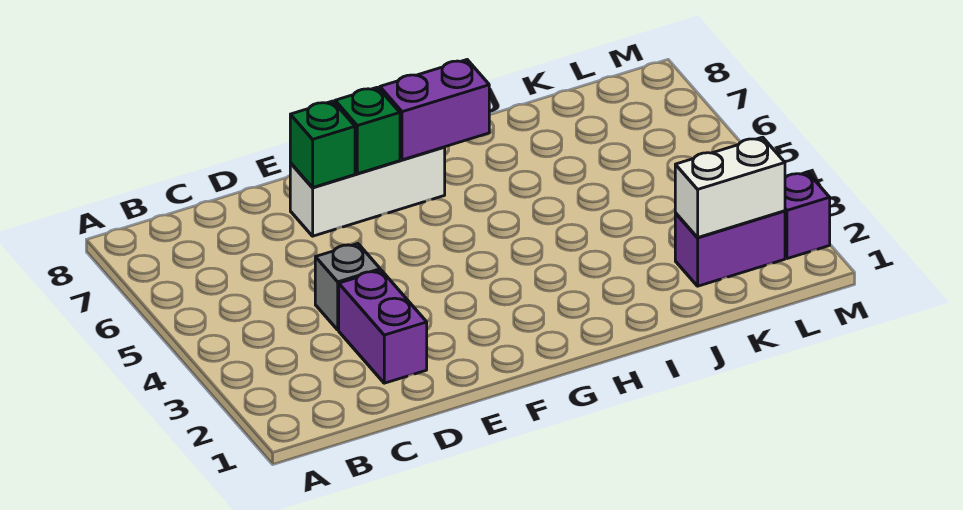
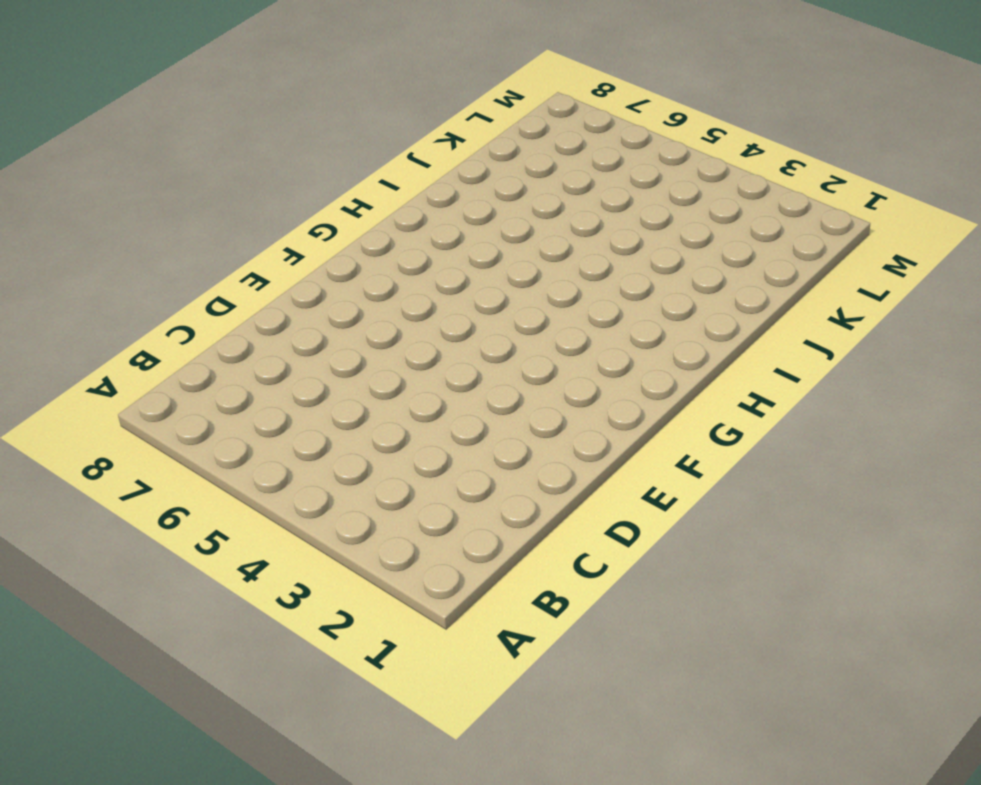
none -> purple brick D2:D3 level 1
none -> grey brick D4 level 1

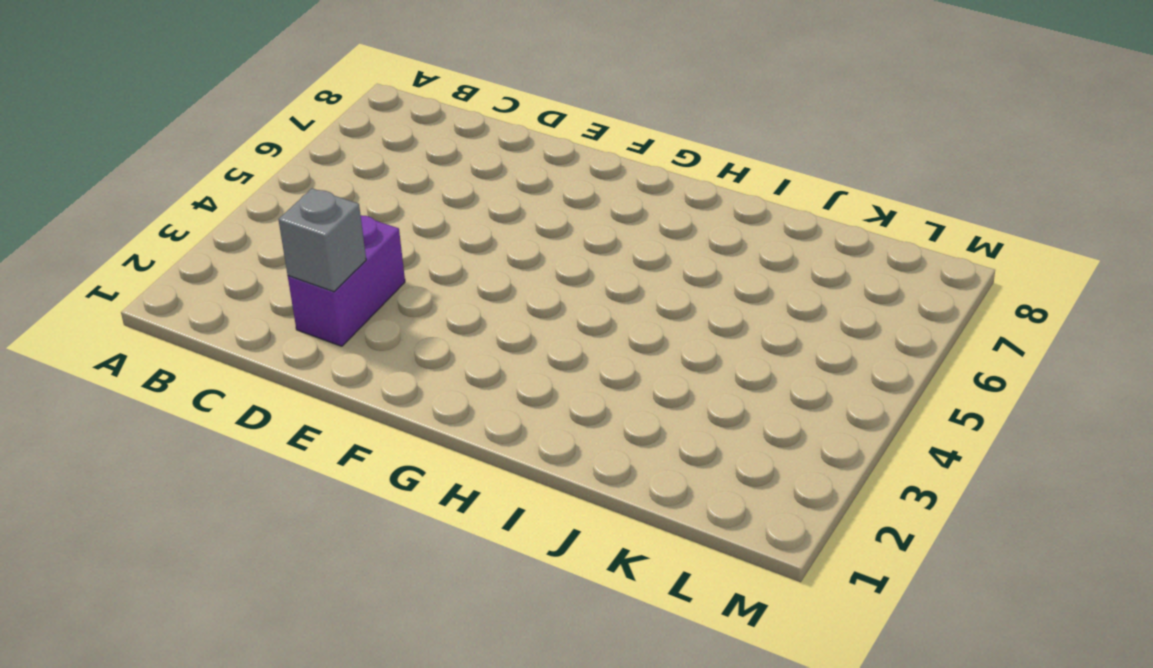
grey brick D2 level 2 -> grey brick D4 level 1
none -> white brick E7:G7 level 1
none -> purple brick K2:L2 level 1

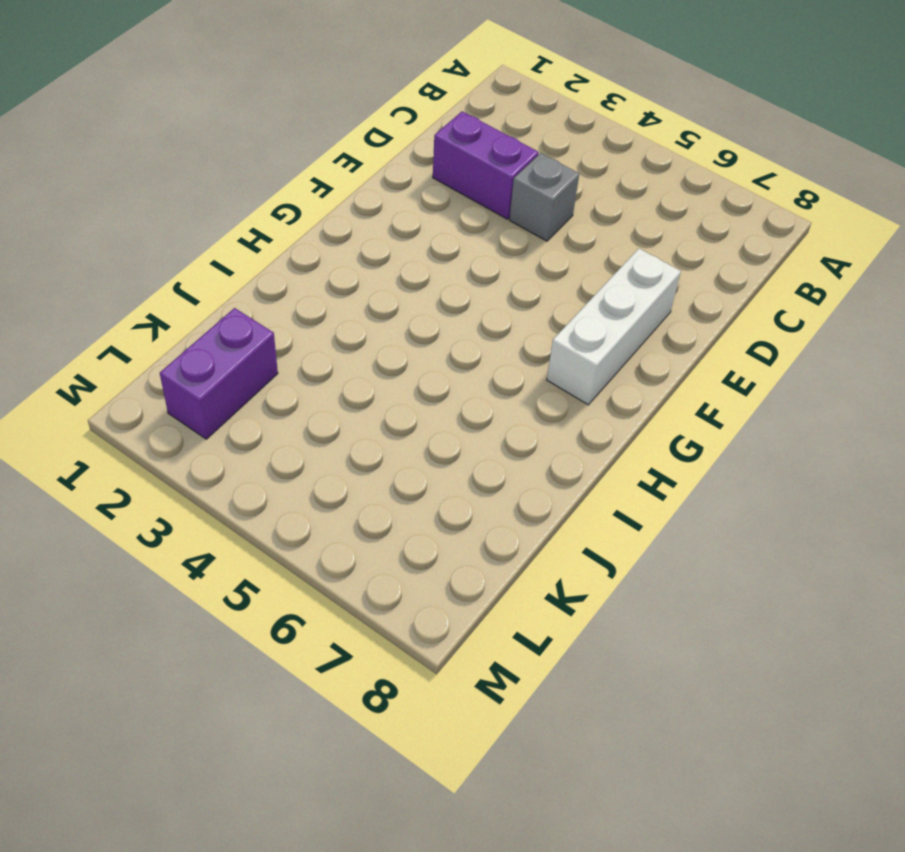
none -> purple brick M2 level 1
none -> green brick E7 level 2

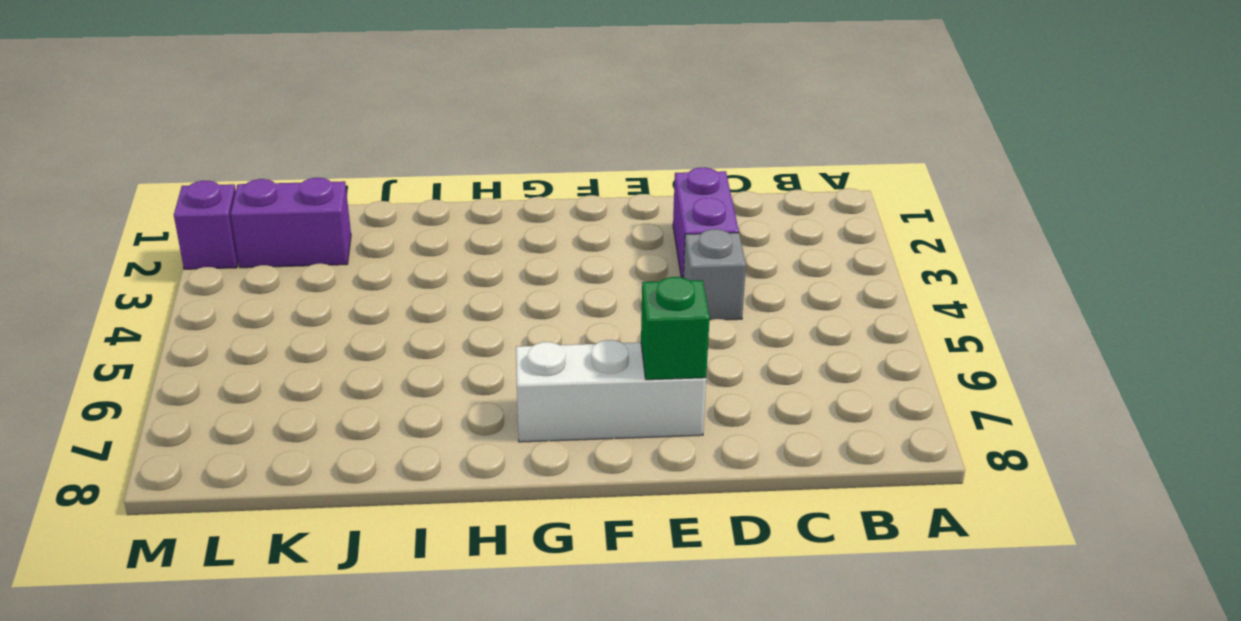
none -> green brick F7 level 2
none -> purple brick G7:H7 level 2

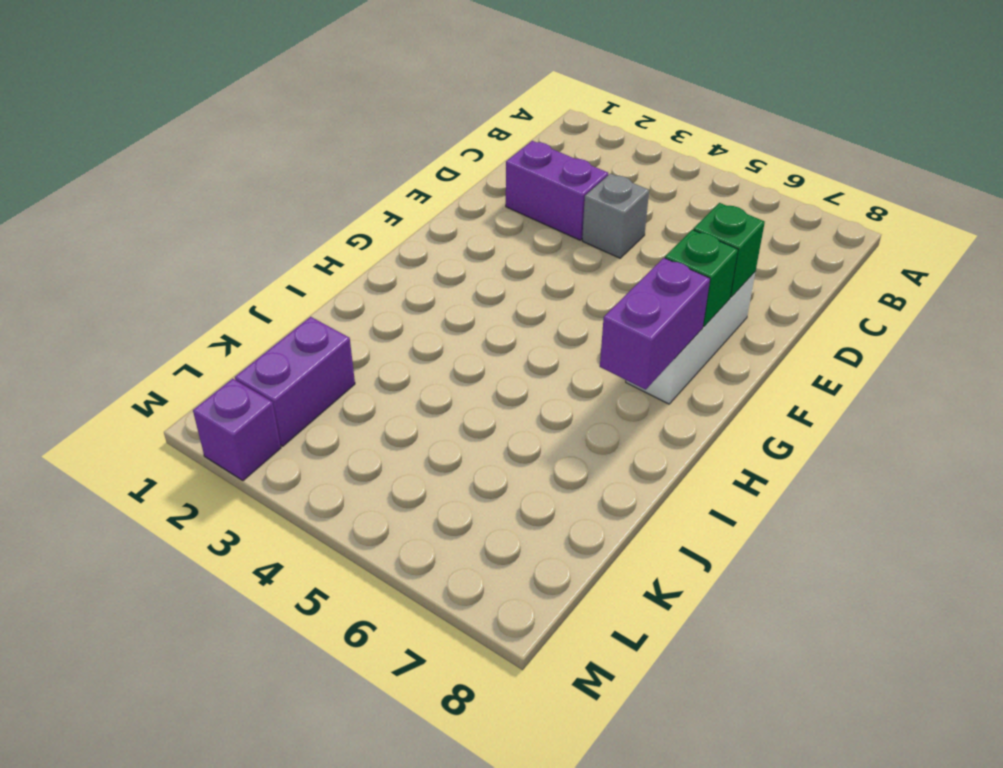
none -> white brick K2:L2 level 2

